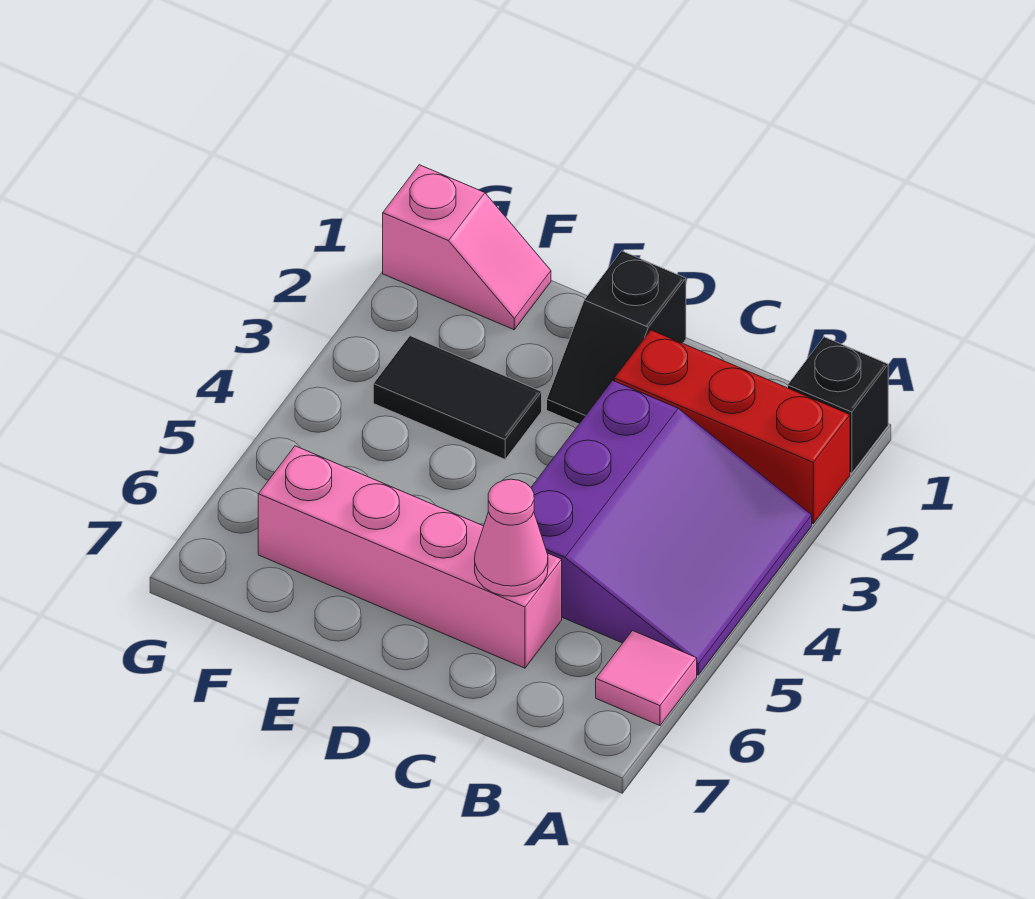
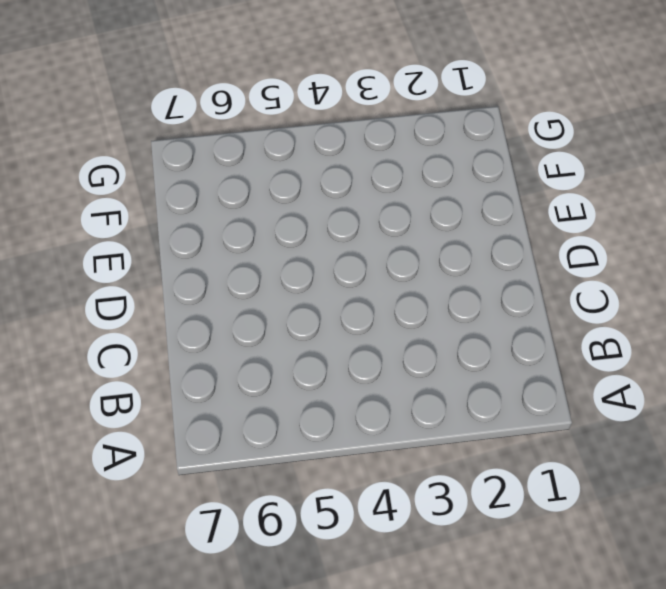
none -> black brick A1 level 1
none -> red brick A2:C2 level 1

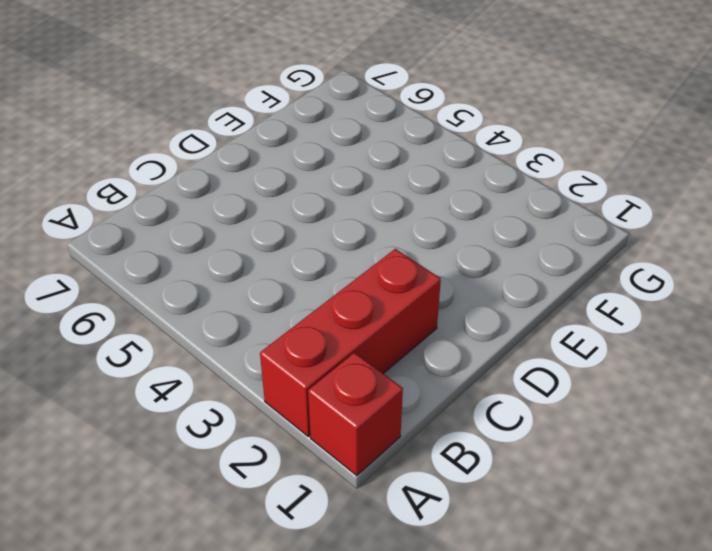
red brick A1 level 1 -> black brick A1 level 1
none -> purple slope A3:C5 level 1 top C
none -> pink tile A6 level 1

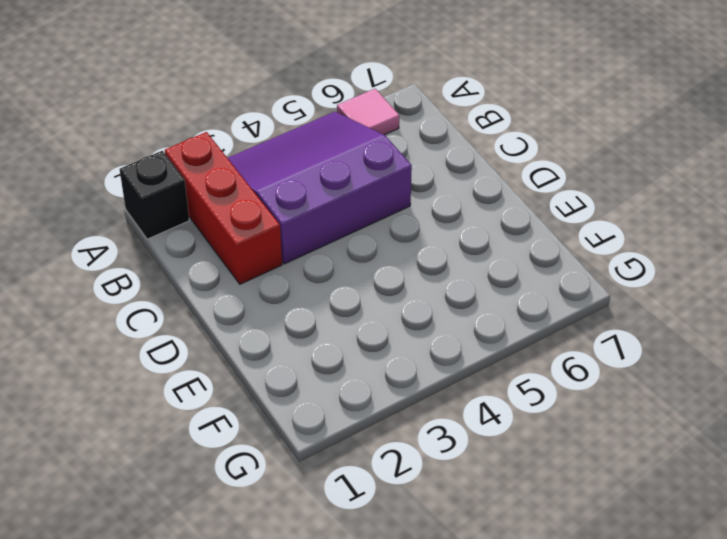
none -> pink brick C6:F6 level 1
none -> black slope D1:D2 level 1 top 1

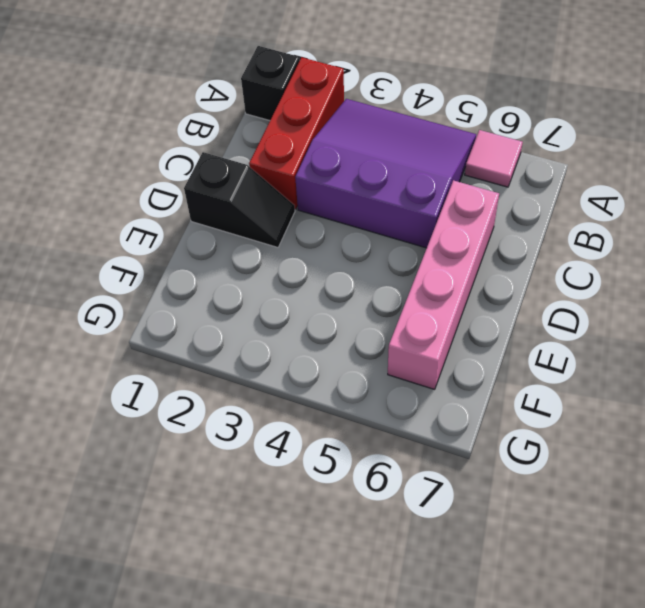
none -> black tile E3:F3 level 1
none -> pink slope F1:G1 level 1 top G

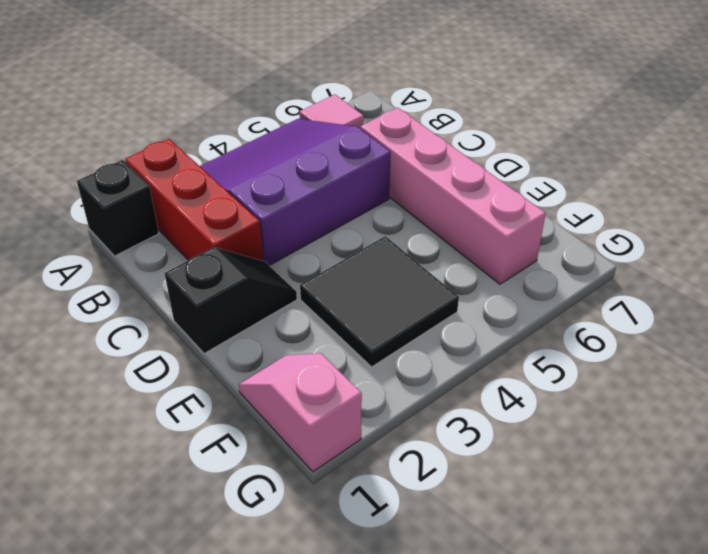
black tile E3:F4 level 1 -> black tile E3:F3 level 1
none -> pink cone C6 level 2

